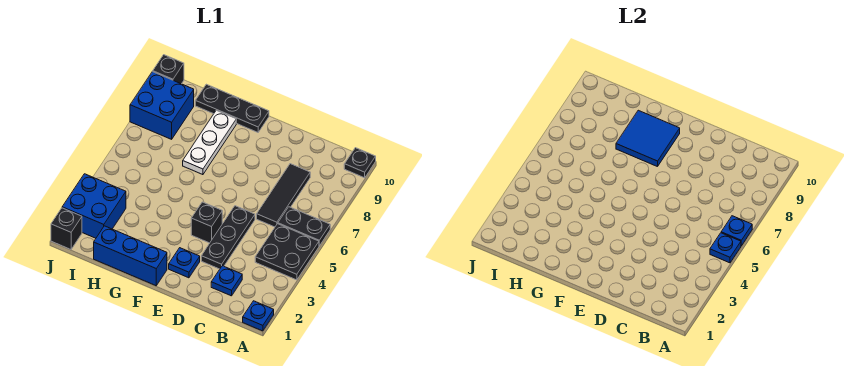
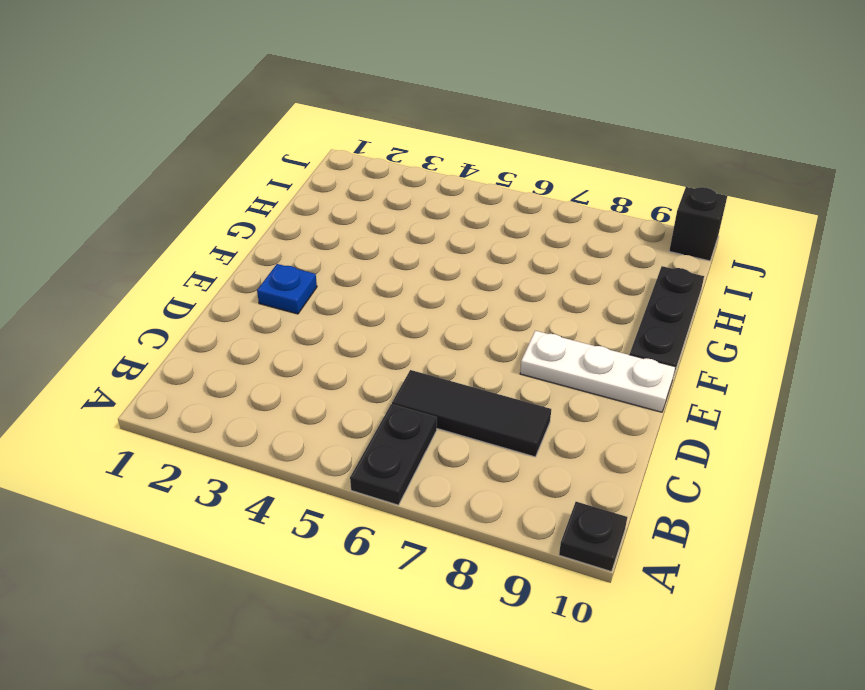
white plate E8:E10 level 1 -> white plate G7:G9 level 1
none -> blue plate A1 level 1
none -> black plate A4:B5 level 1
none -> blue plate C2 level 1

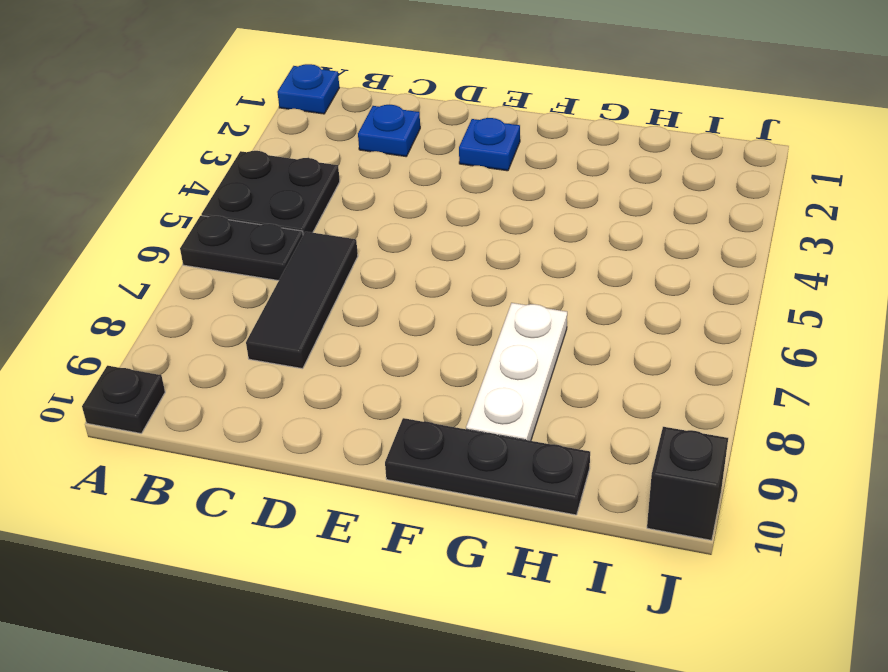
none -> black plate D3:D5 level 1
none -> black brick E4 level 1
none -> blue brick F1:H1 level 1

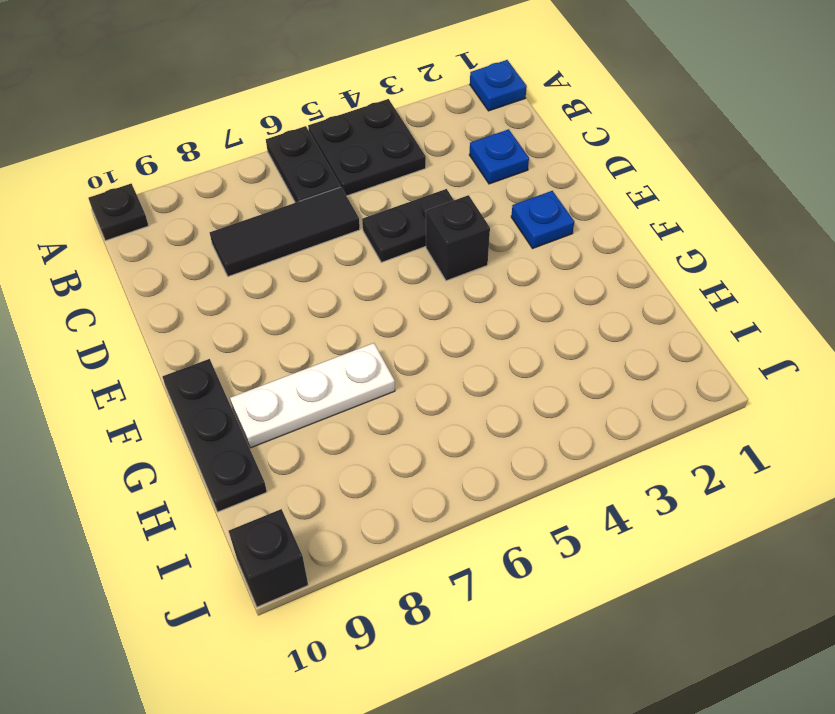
black plate D4:D5 level 1 -> black plate D3:D5 level 1
none -> blue brick F1:H1 level 1
none -> blue brick I2:J3 level 1
none -> blue brick I8:J9 level 1

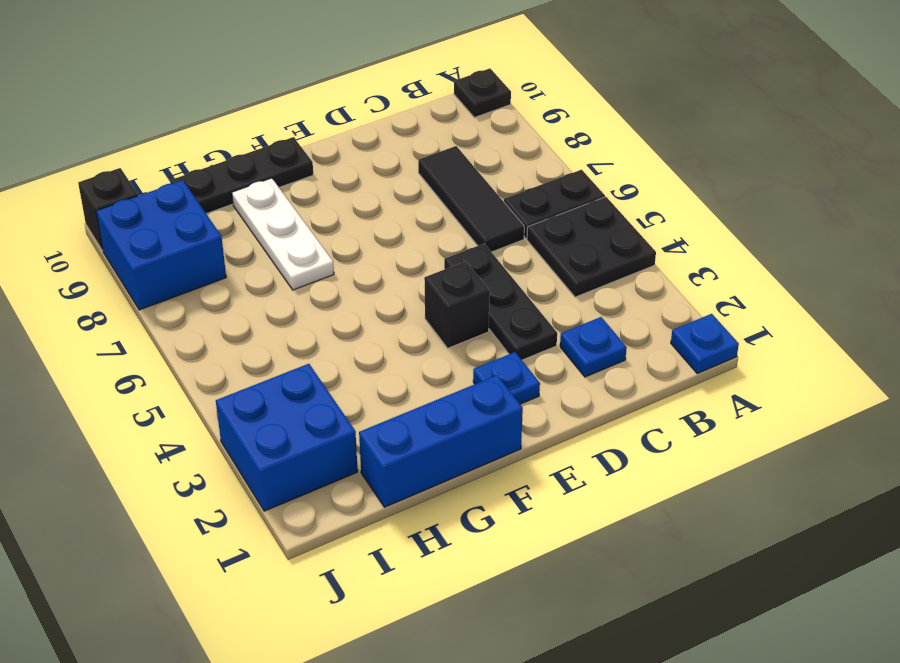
none -> black brick J1 level 1
none -> blue plate A5 level 2
none -> blue plate A6 level 2

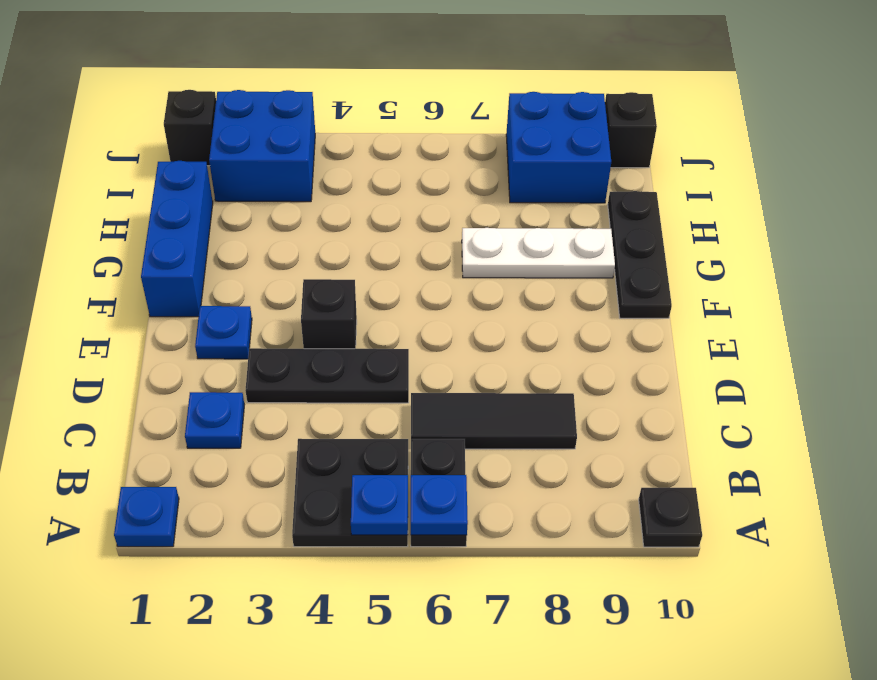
none -> blue tile F8:G9 level 2

